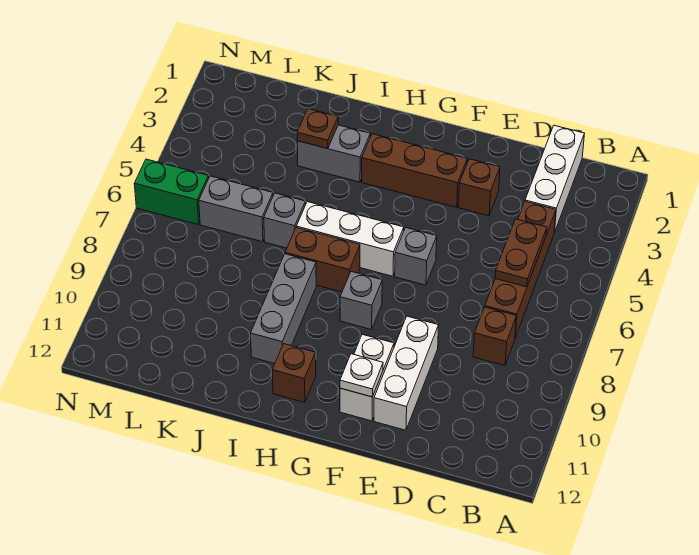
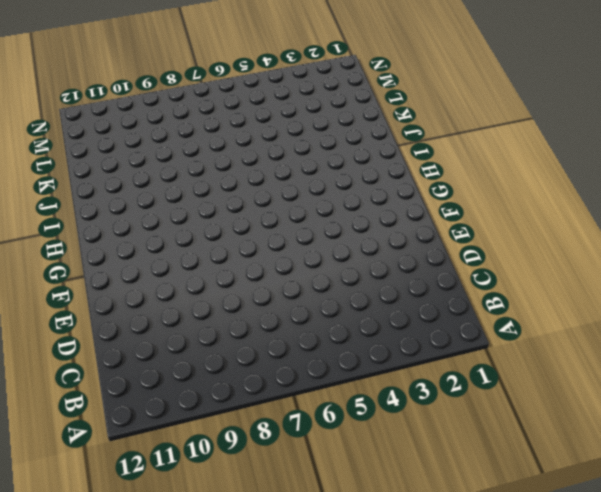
none -> white brick C1:C3 level 1
none -> brown brick C4:C7 level 1
none -> brown brick C8 level 1

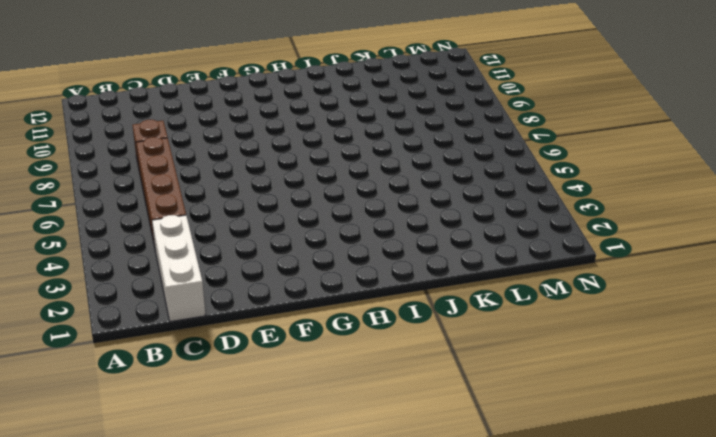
none -> brown brick E3 level 1
none -> white brick E9:E11 level 1
none -> brown brick F3:H3 level 1

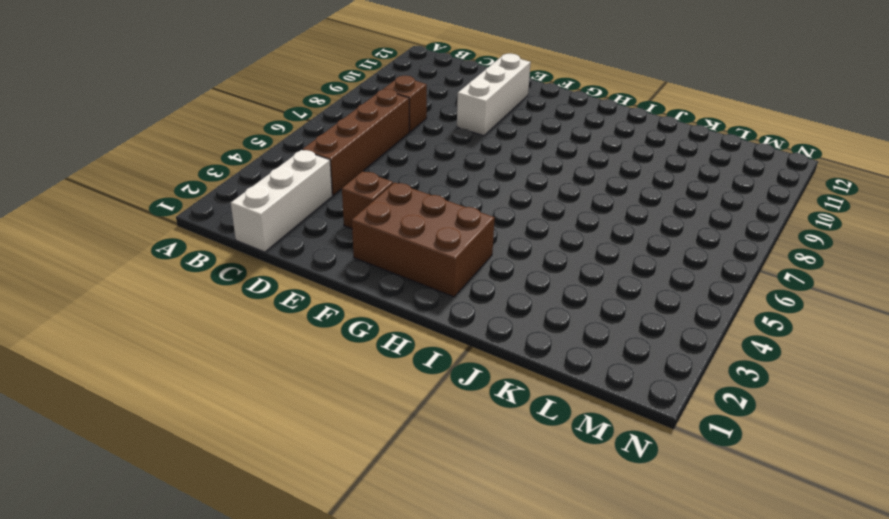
brown brick F2:H3 level 1 -> brown brick F3:H3 level 1
none -> grey brick F6 level 1
none -> white brick F10:F11 level 1
none -> white brick G6:I6 level 1

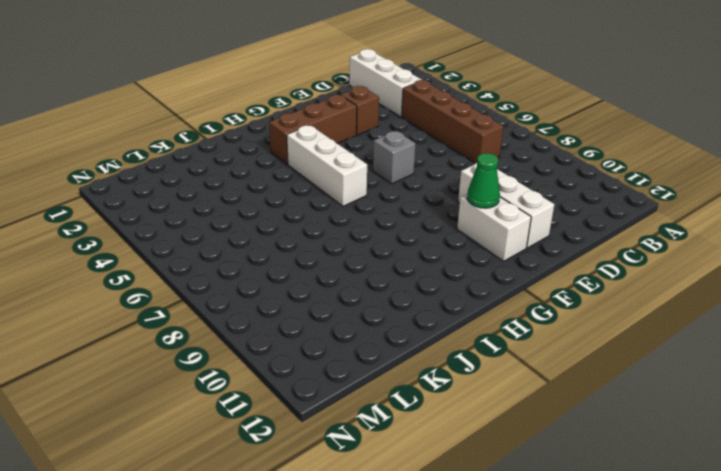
green cone F10 level 2 -> none
white brick H4:H6 level 1 -> white brick G6:I6 level 1
none -> brown brick C8 level 1
none -> grey brick G8 level 1
none -> brown brick H7:I7 level 1

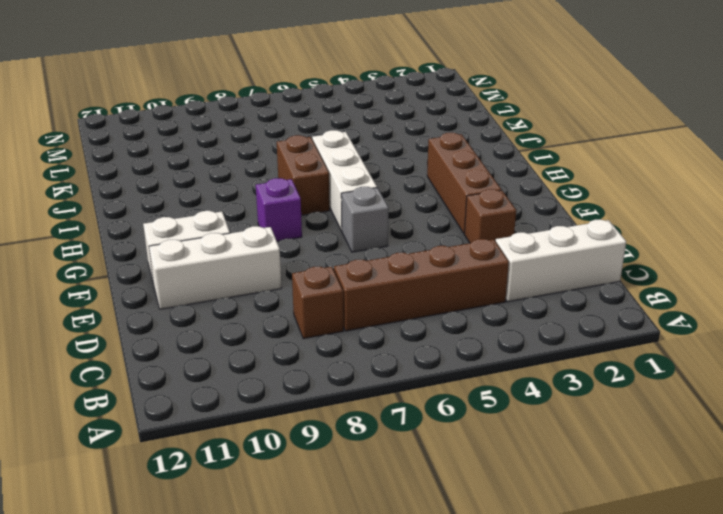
purple brick G8 level 1 -> grey brick G8 level 1
none -> brown brick H11 level 1
none -> grey brick I3:J3 level 1
none -> grey brick I8:I10 level 1

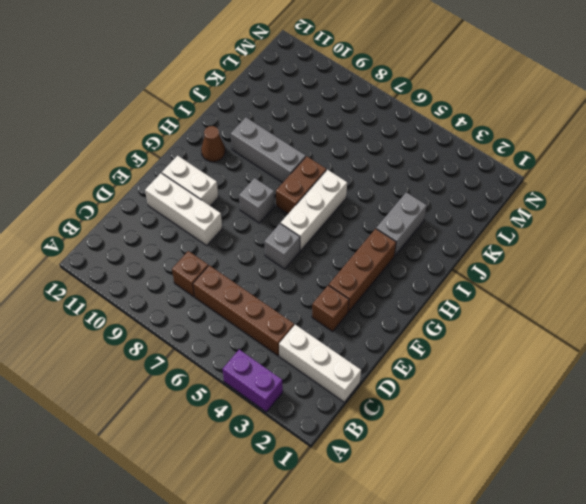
purple brick A3:A4 level 1 -> none
brown cone H11 level 1 -> brown brick H11 level 1
none -> grey brick J6 level 1
none -> grey brick K6:L6 level 1
none -> green brick M6:N6 level 1

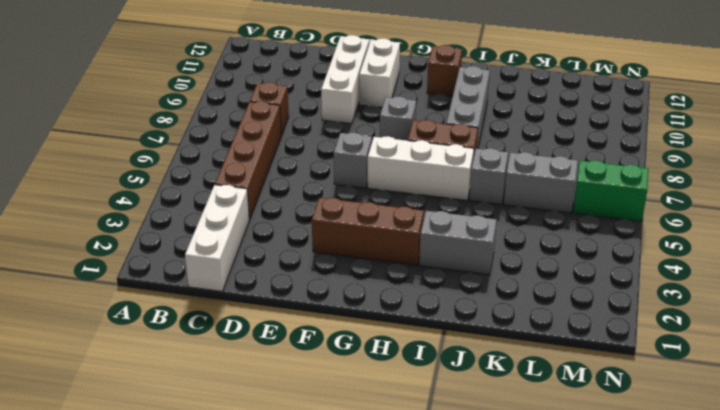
none -> brown brick E3 level 1
none -> brown plate C5:C6 level 2
none -> white plate F11 level 2

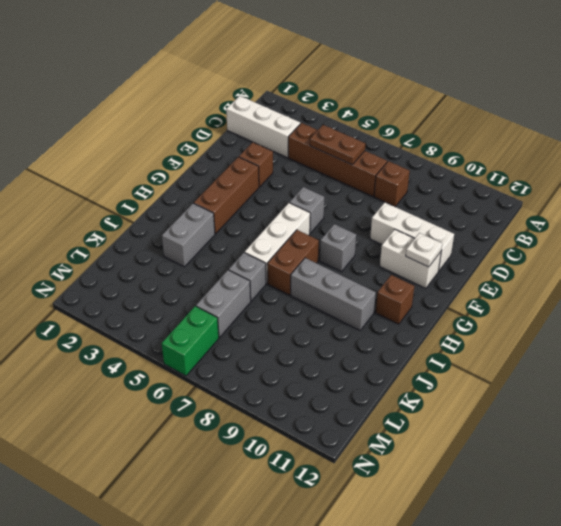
none -> brown plate J3 level 2

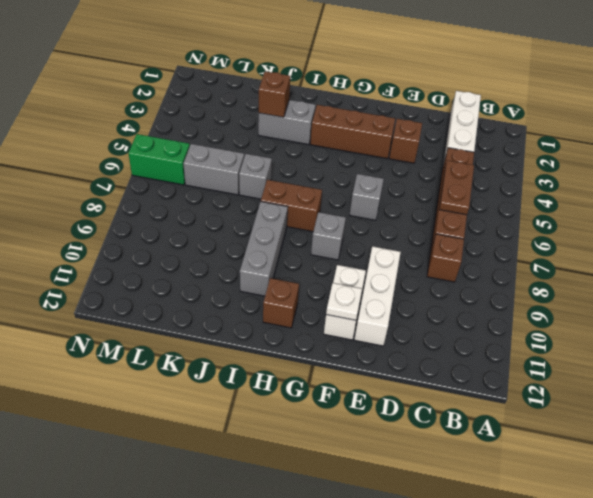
brown brick J3 level 2 -> brown plate J3 level 2
none -> white brick G6:I6 level 1

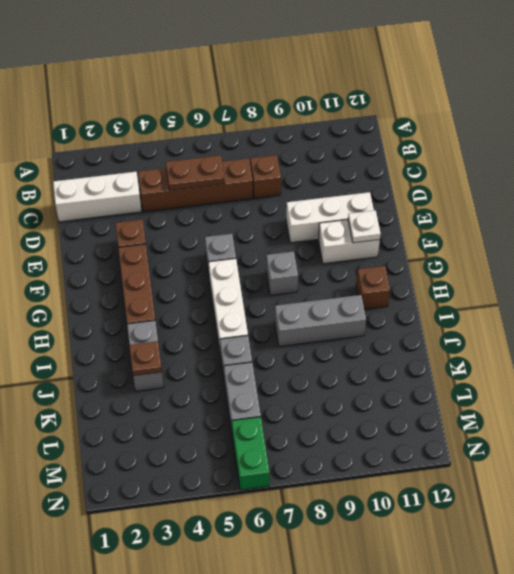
none -> brown brick H7:I7 level 1

